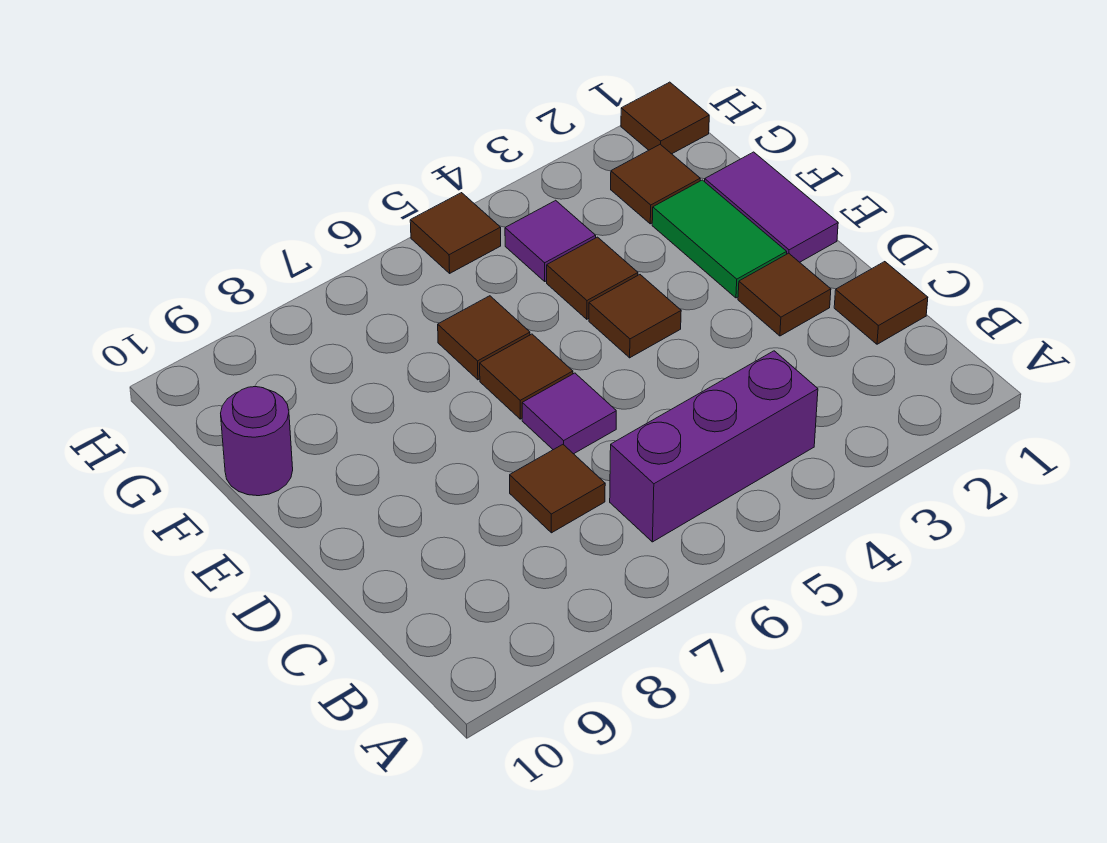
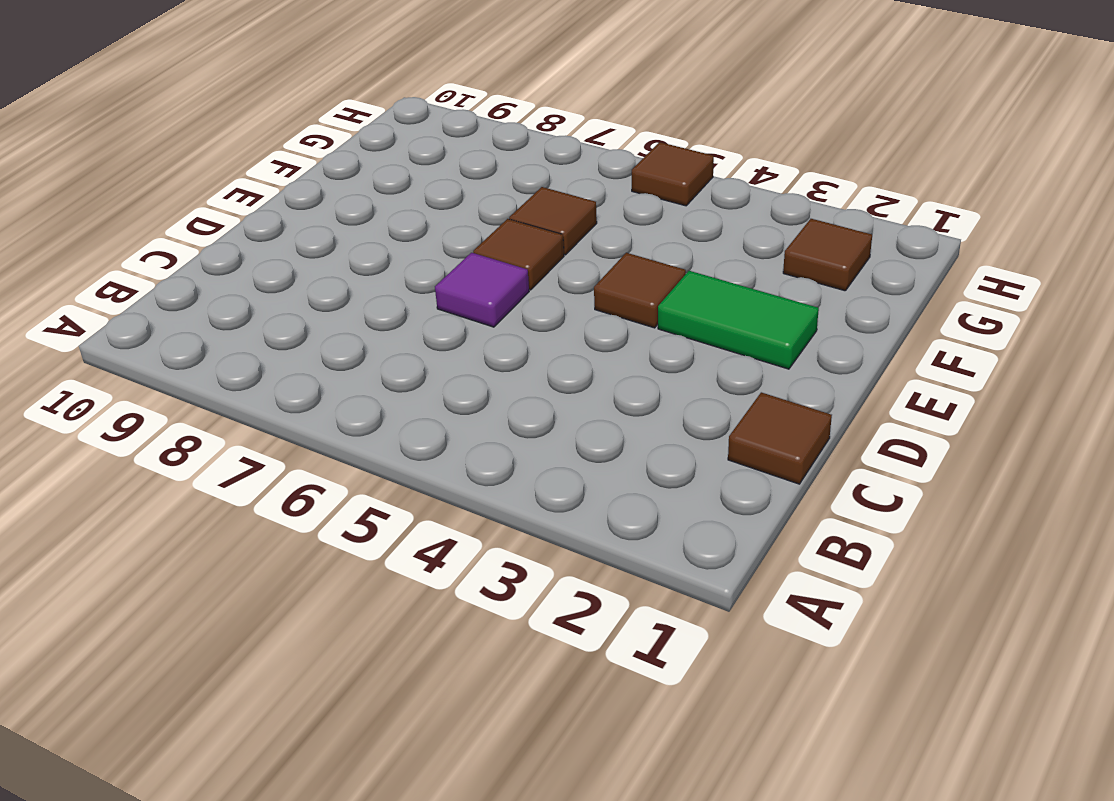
green tile E2:E3 level 1 -> green tile E2:F2 level 1
none -> purple brick B4:B6 level 1
none -> brown tile C7 level 1
none -> brown tile D2 level 1

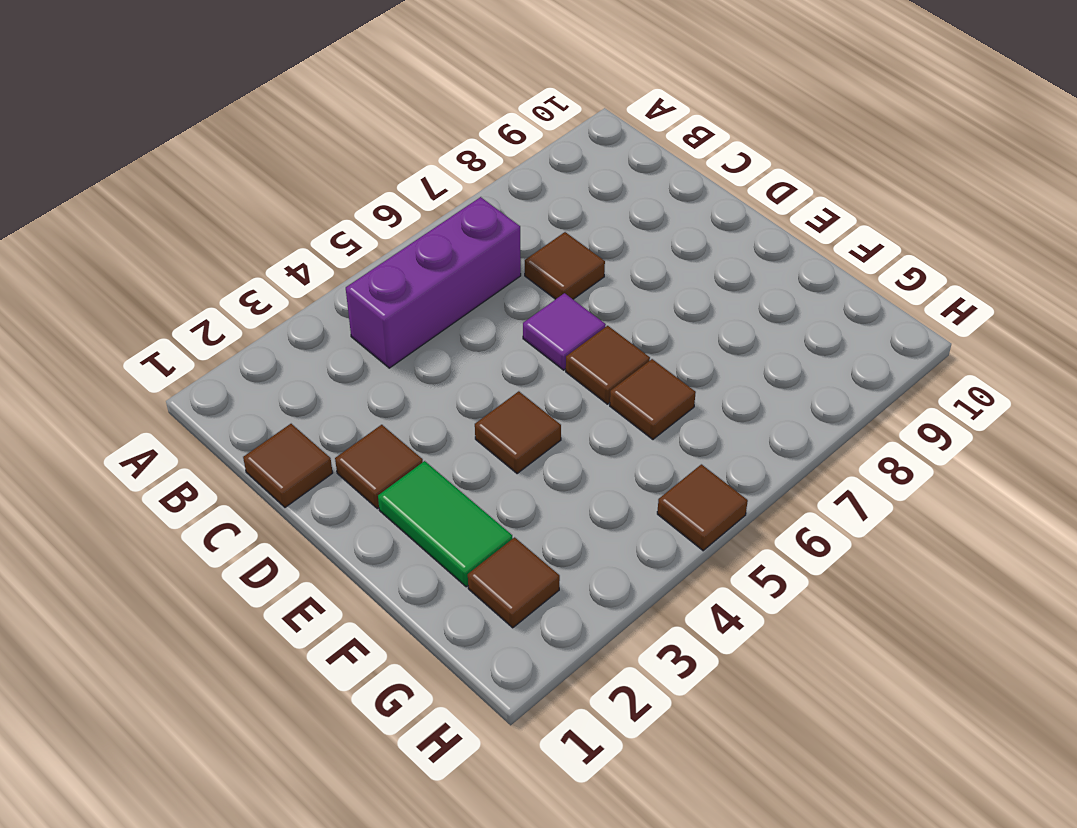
none -> purple tile E1:F1 level 1
none -> brown tile F4 level 1
none -> purple round brick F10 level 1

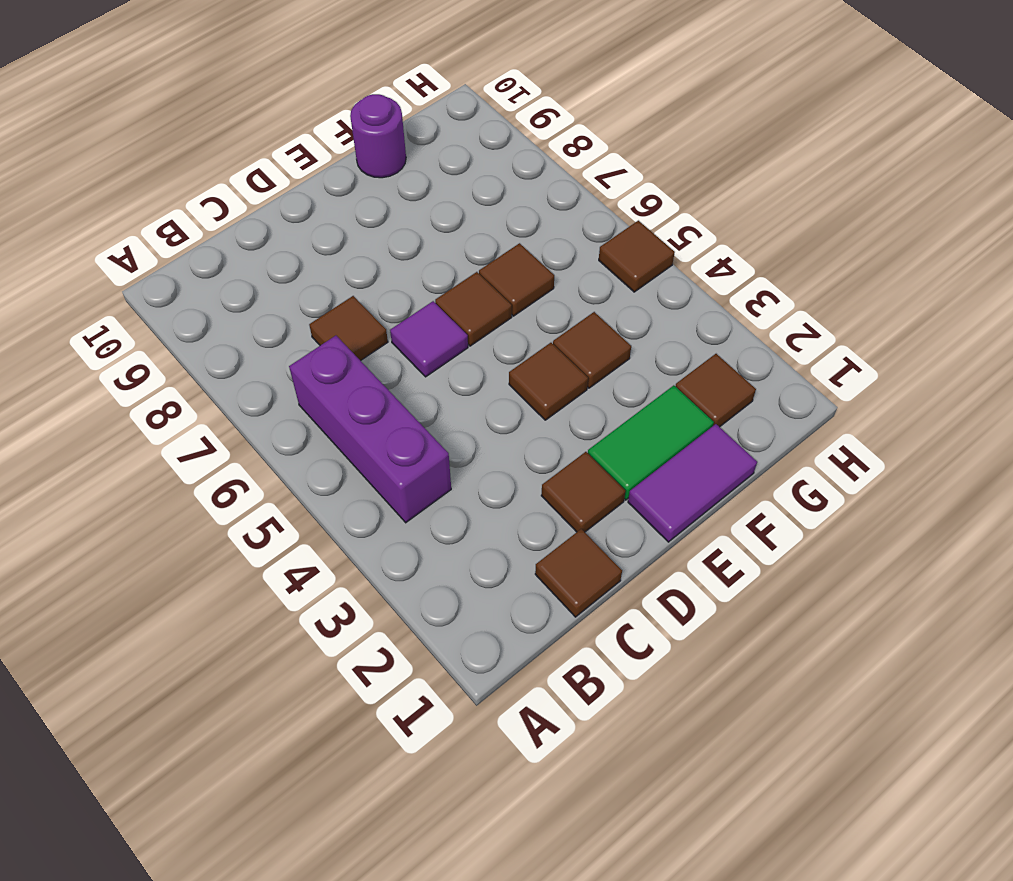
none -> purple tile G4 level 1
none -> brown tile H1 level 1

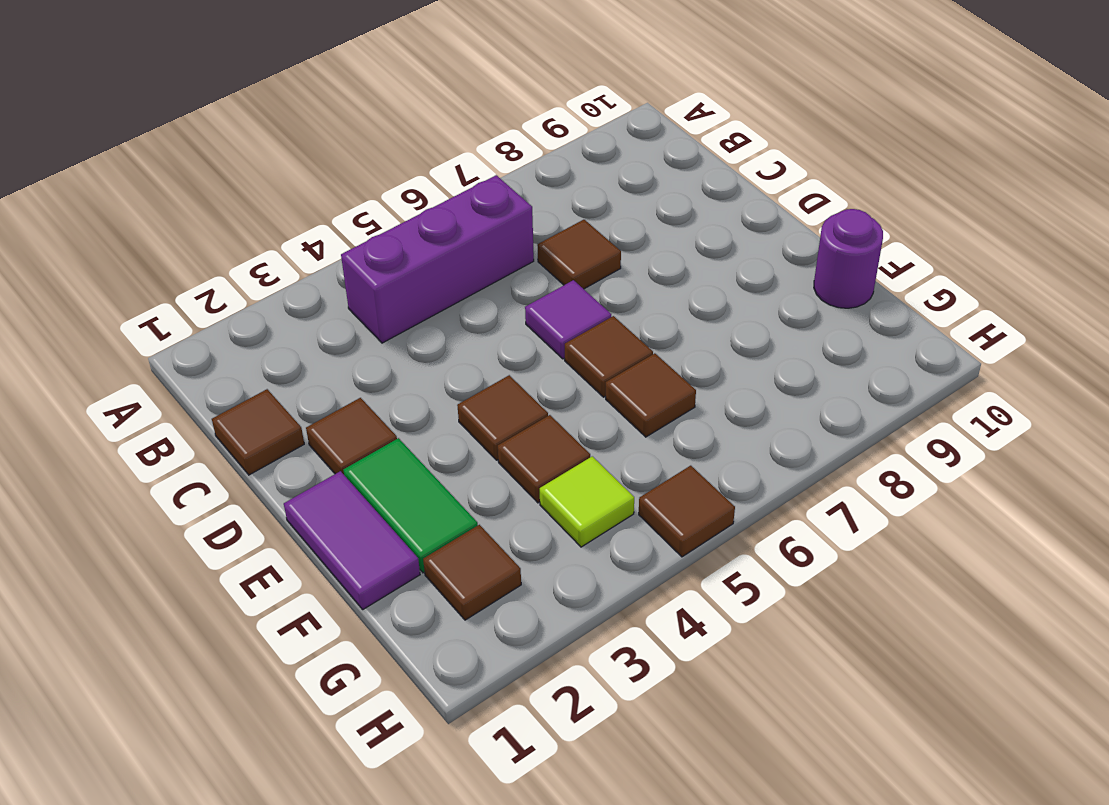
lime tile G4 level 1 -> purple tile G4 level 1
none -> brown tile H1 level 1

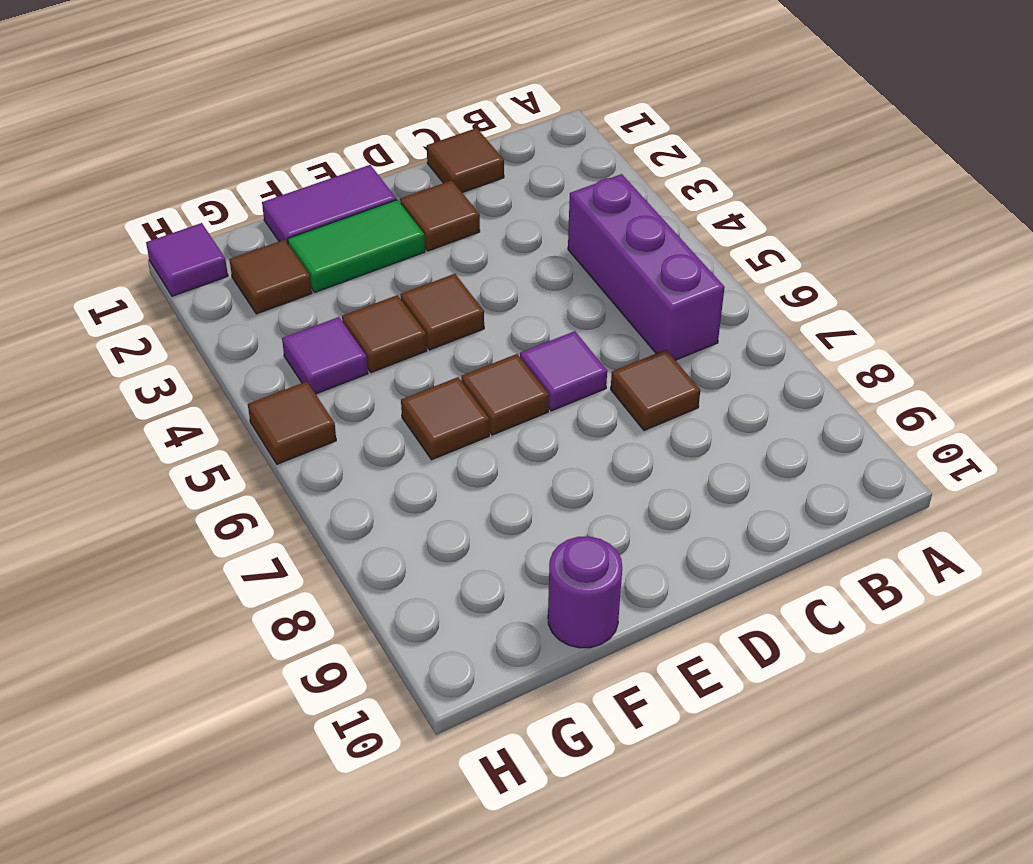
purple tile H1 level 1 -> brown tile H1 level 1

